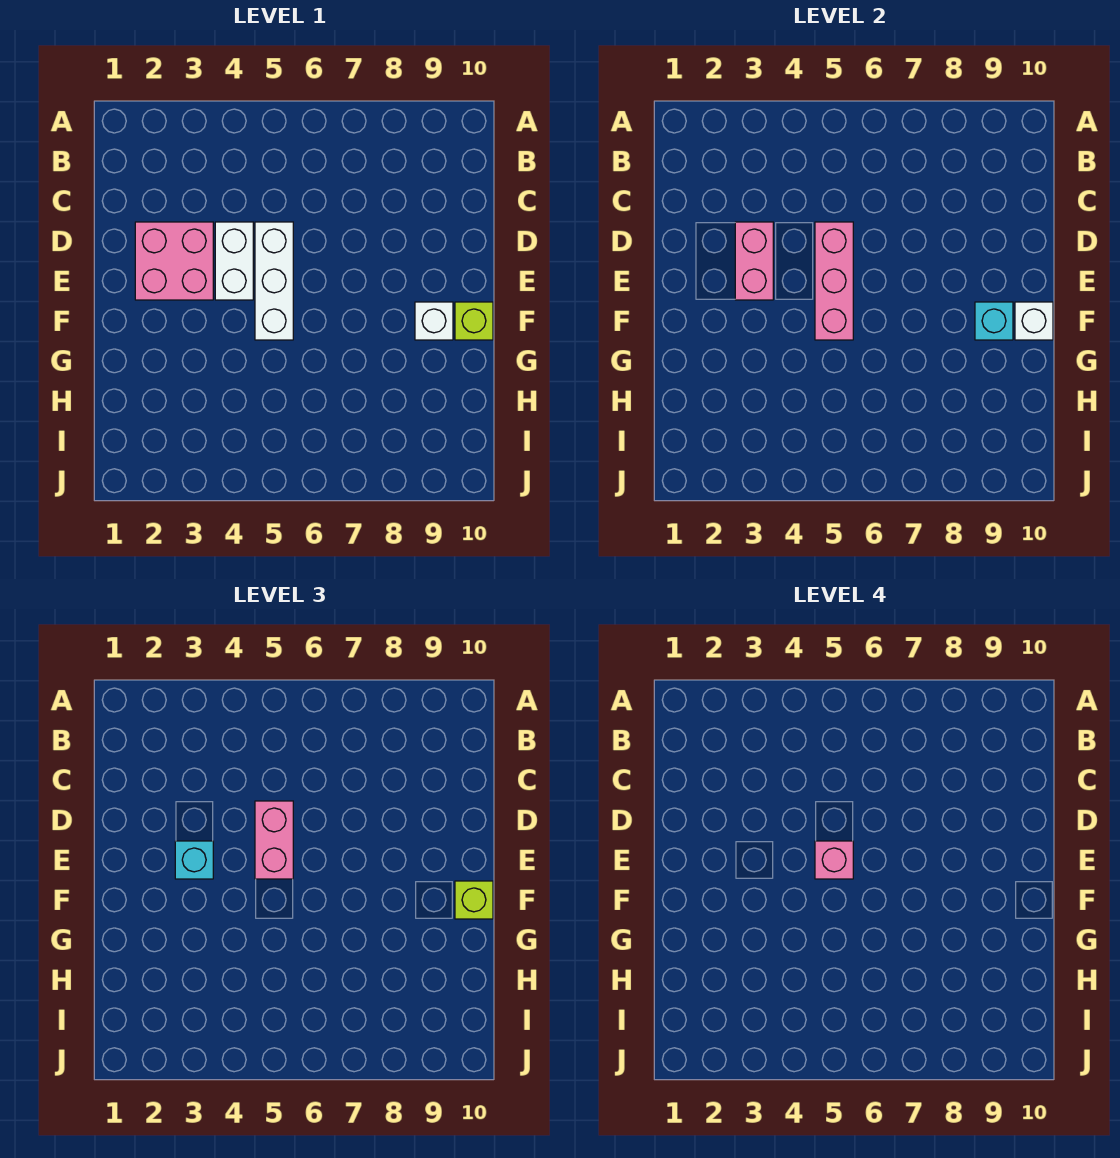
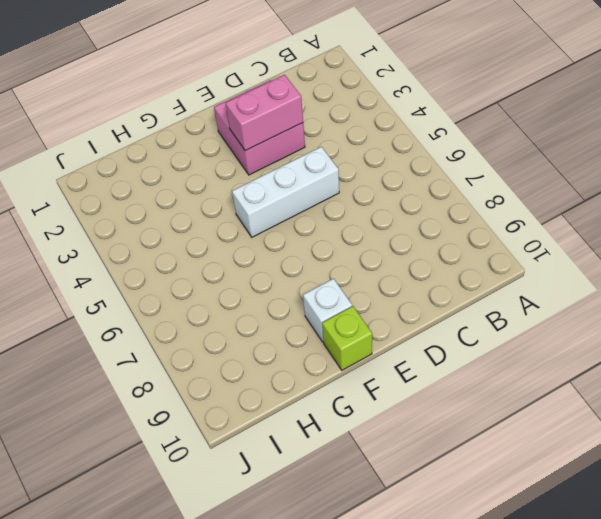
none -> white brick D4:E4 level 1
none -> pink brick D5:F5 level 2
none -> cyan brick F9 level 2

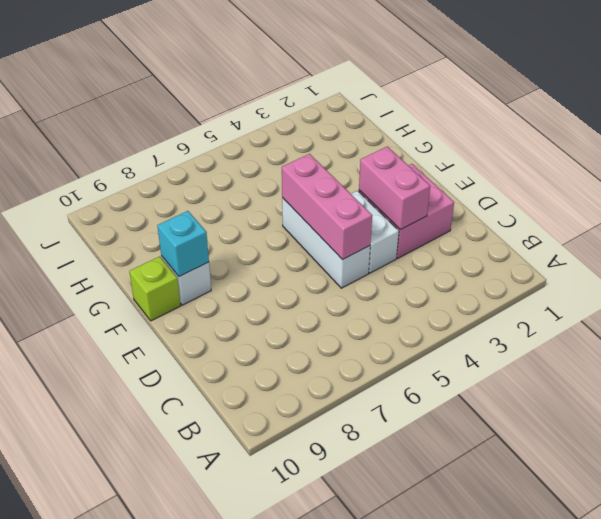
none -> white brick F10 level 2
none -> pink brick D5:E5 level 3
none -> cyan brick E3 level 3

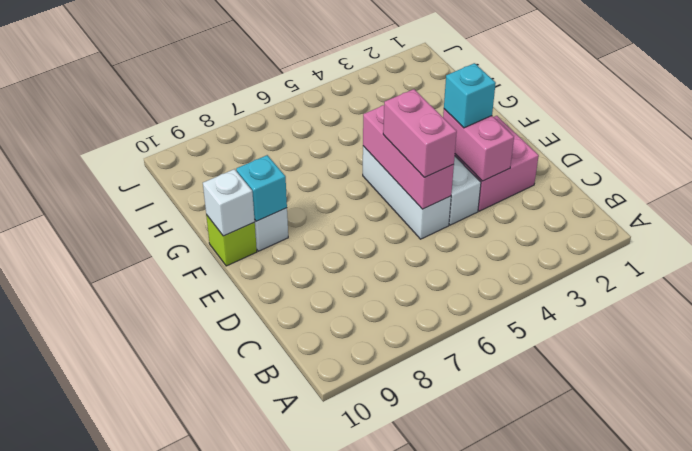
none -> lime brick F10 level 3
none -> pink brick E5 level 4

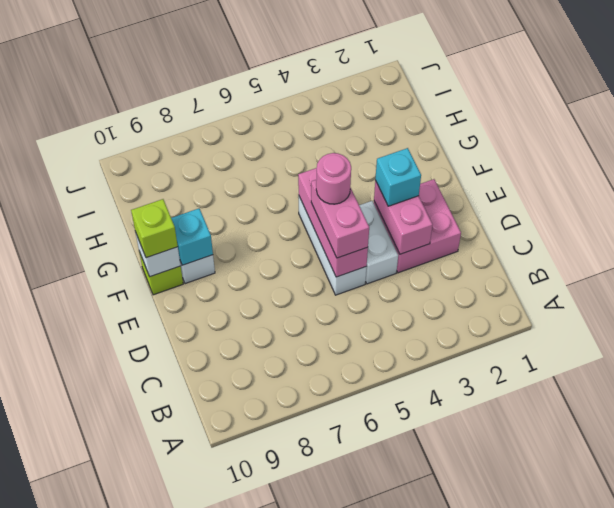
pink round brick E5 level 4 -> pink brick E5 level 4

